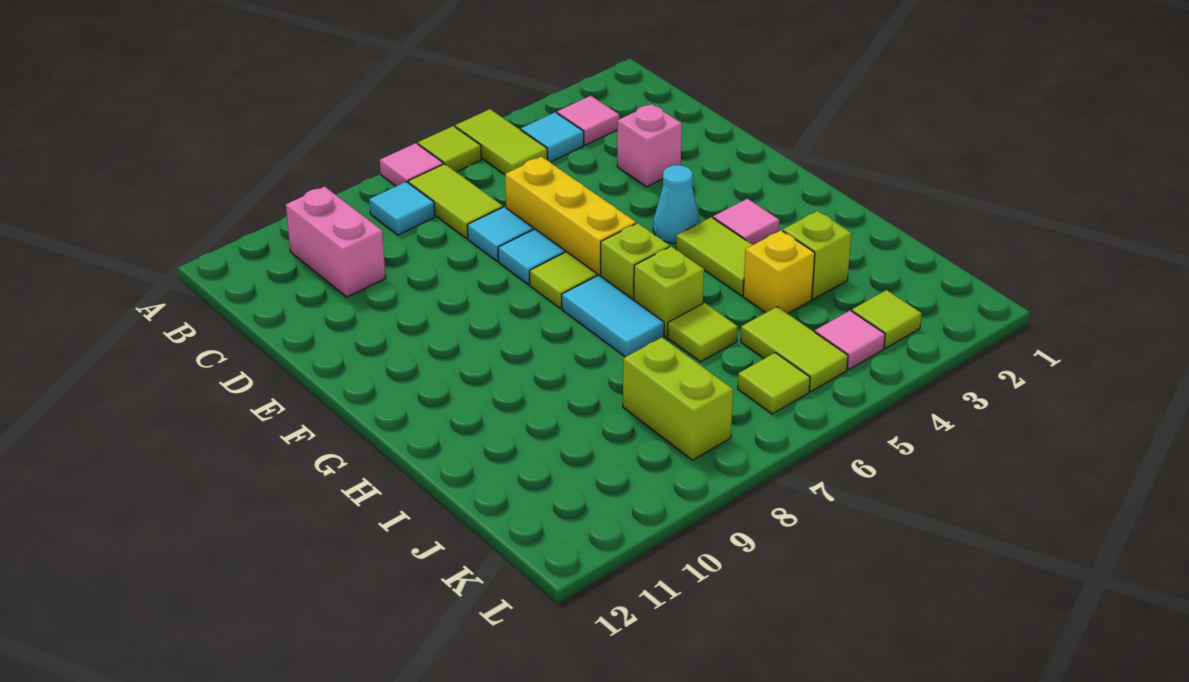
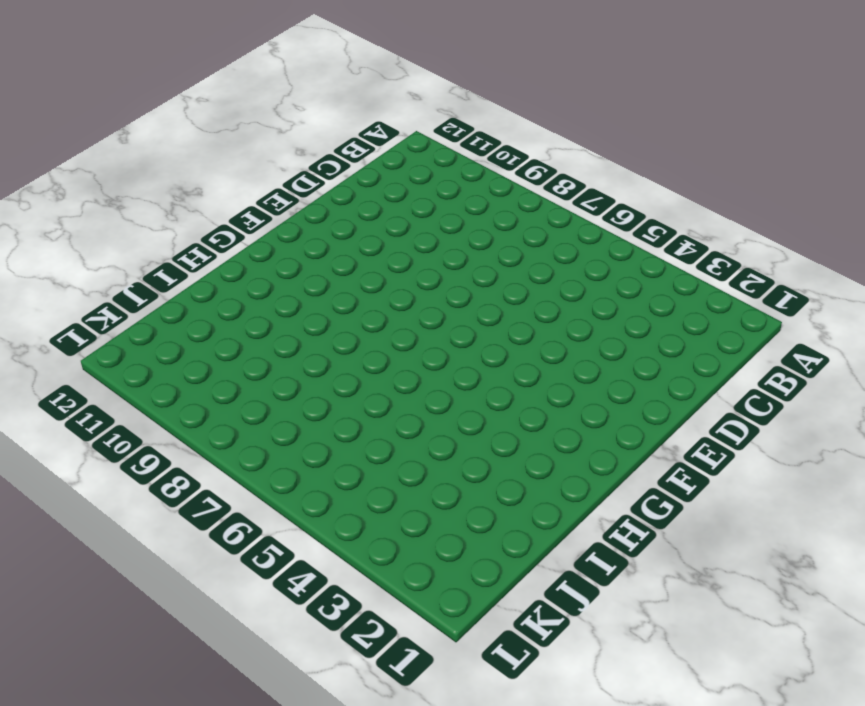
none -> lime tile A5:B5 level 1
none -> lime tile A6 level 1
none -> pink tile A7 level 1

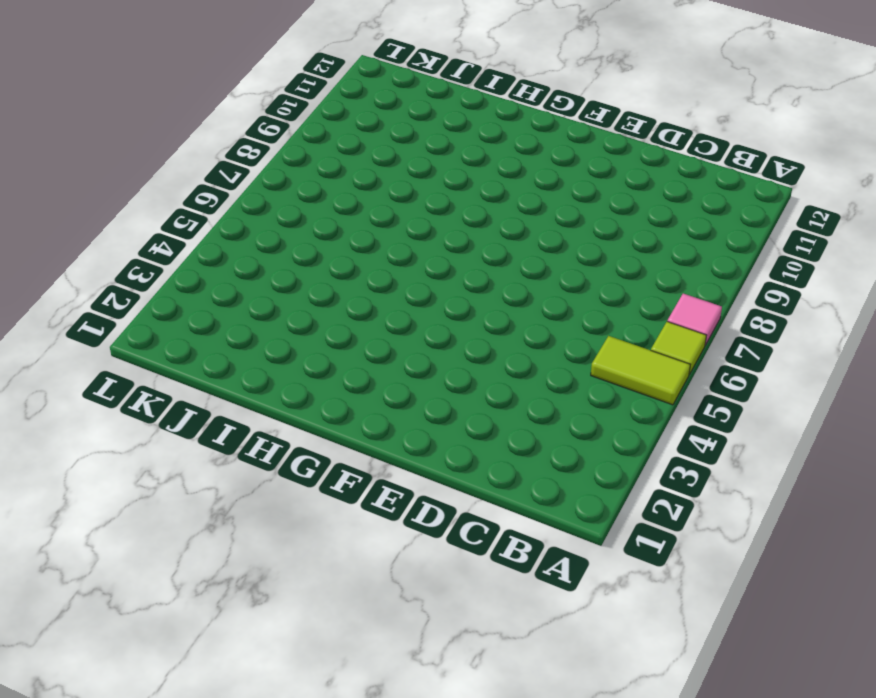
none -> pink tile B3 level 1
none -> cyan tile B4 level 1
none -> lime tile B7:C7 level 1

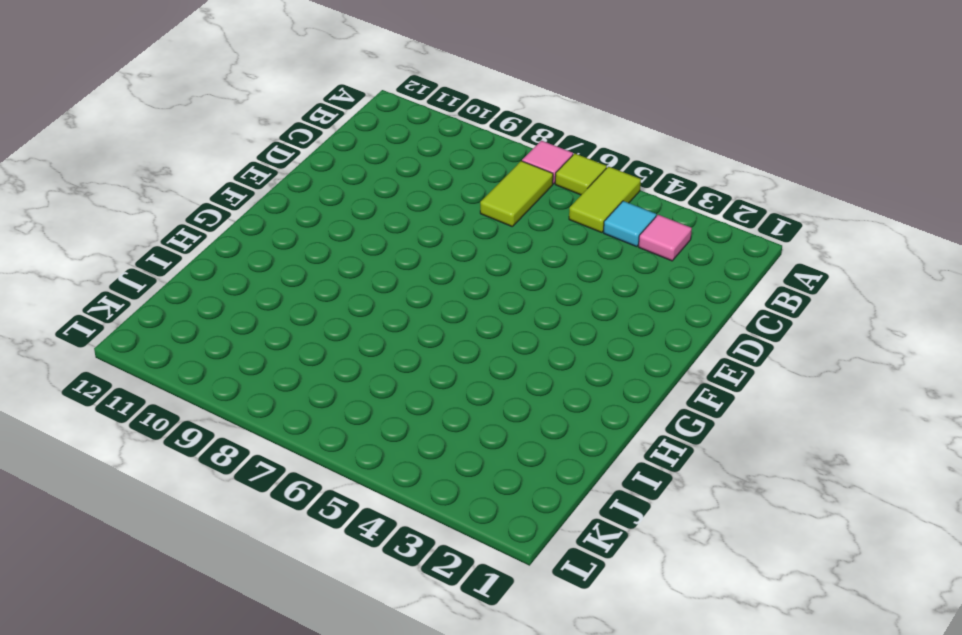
none -> cyan tile B8 level 1
none -> pink brick B10:C10 level 1
none -> pink brick D3 level 1

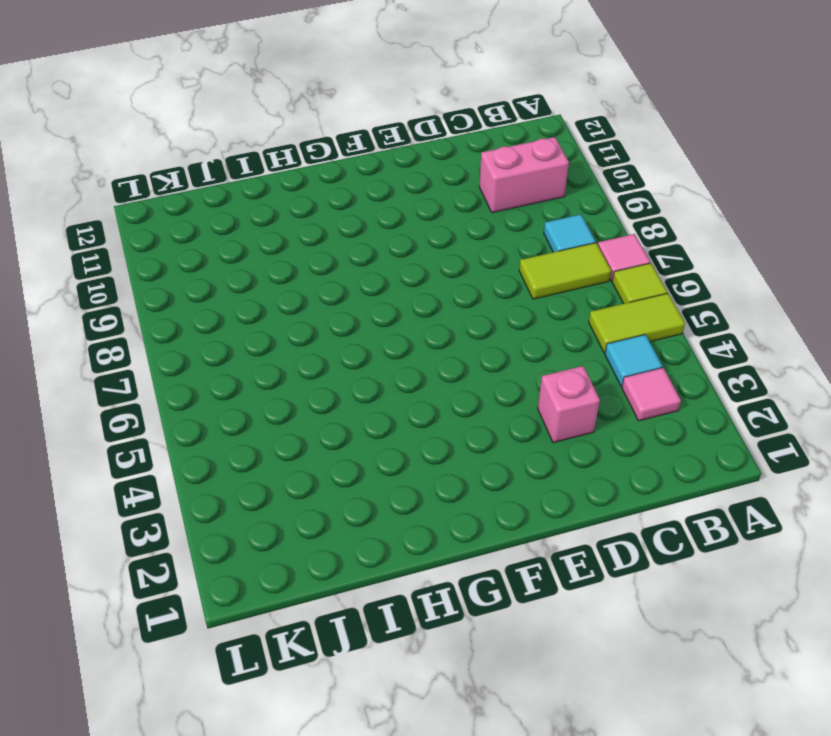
none -> yellow brick D6:F6 level 1
none -> cyan tile D7 level 1
none -> cyan tile E7 level 1

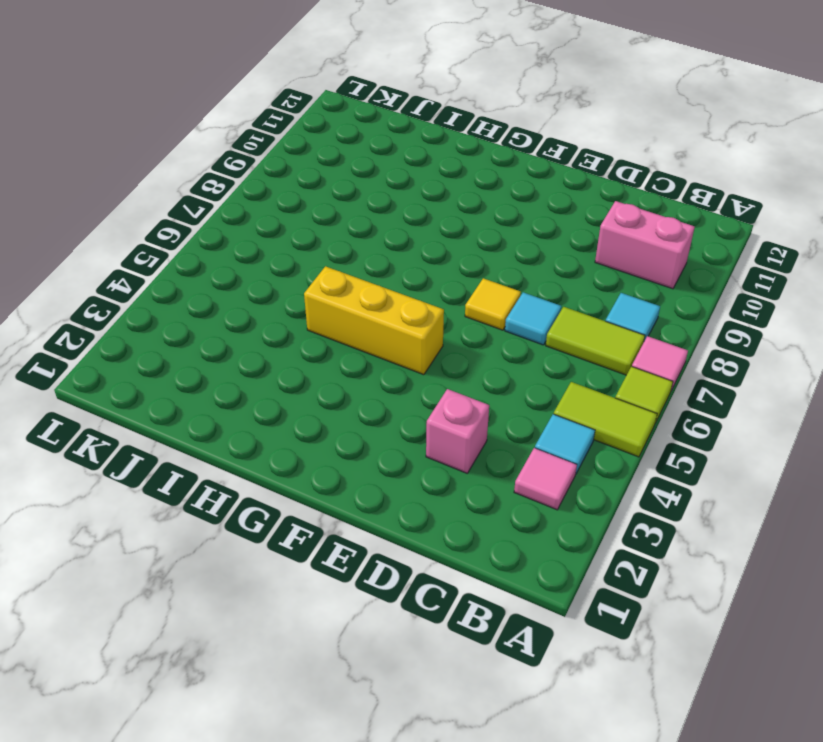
yellow tile E7 level 1 -> cyan tile E7 level 1
yellow brick F5:H5 level 1 -> yellow brick D6:F6 level 1
none -> cyan cone F4 level 1
none -> lime tile F7 level 1
none -> pink tile G3 level 1

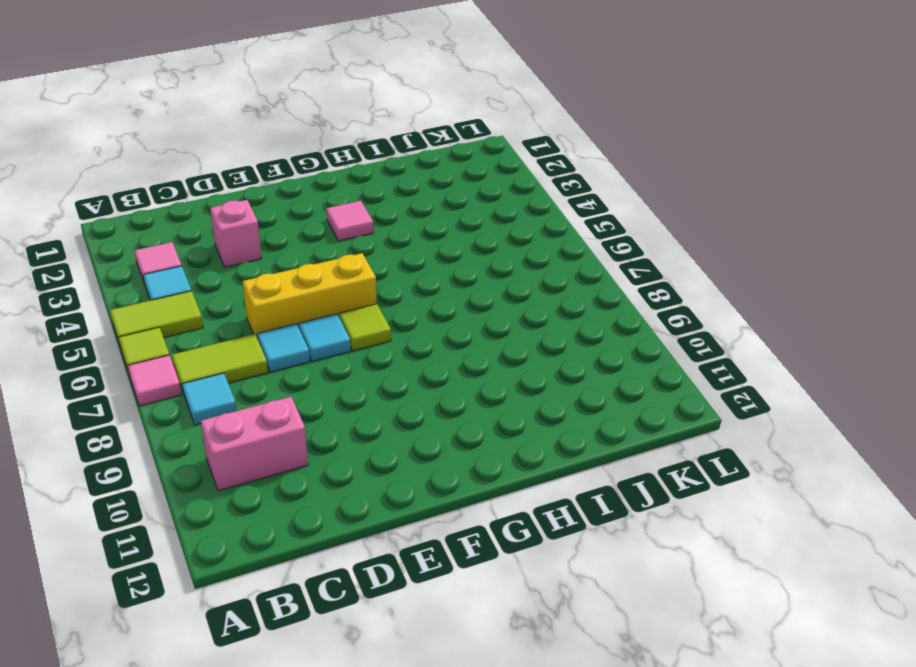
none -> cyan cone F4 level 1
none -> lime tile G4:H4 level 1
none -> lime brick G6 level 1

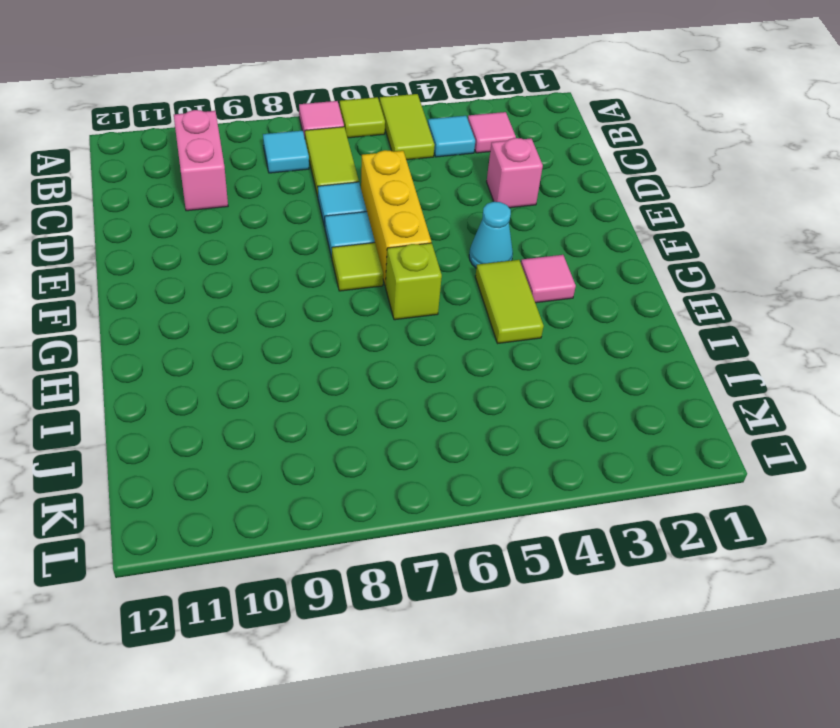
none -> cyan tile G7:H7 level 1
none -> lime brick H6 level 1
none -> lime brick I3 level 1

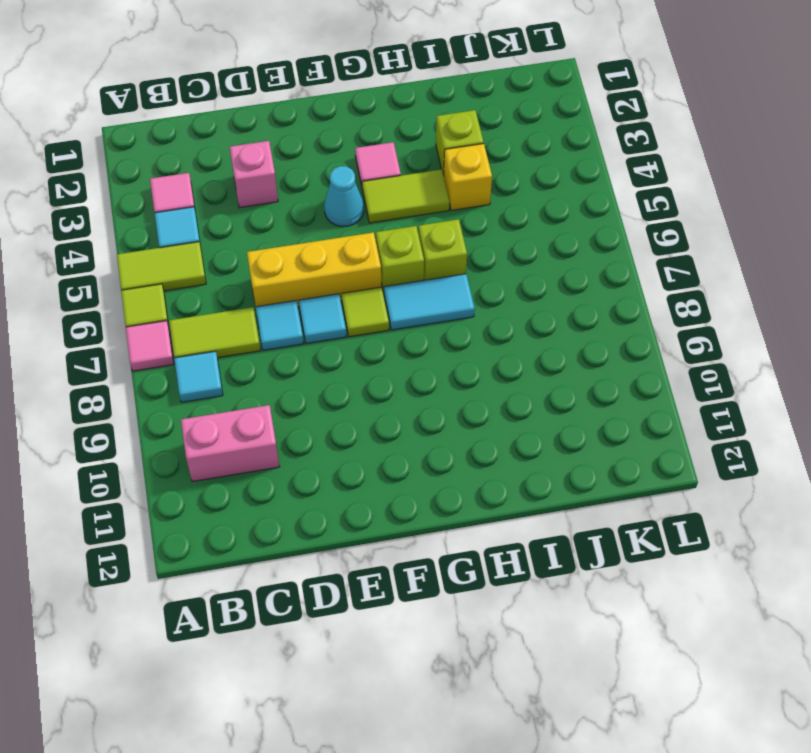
none -> lime tile I6 level 1
none -> lime tile J5:K5 level 1
none -> lime brick J8:K8 level 1

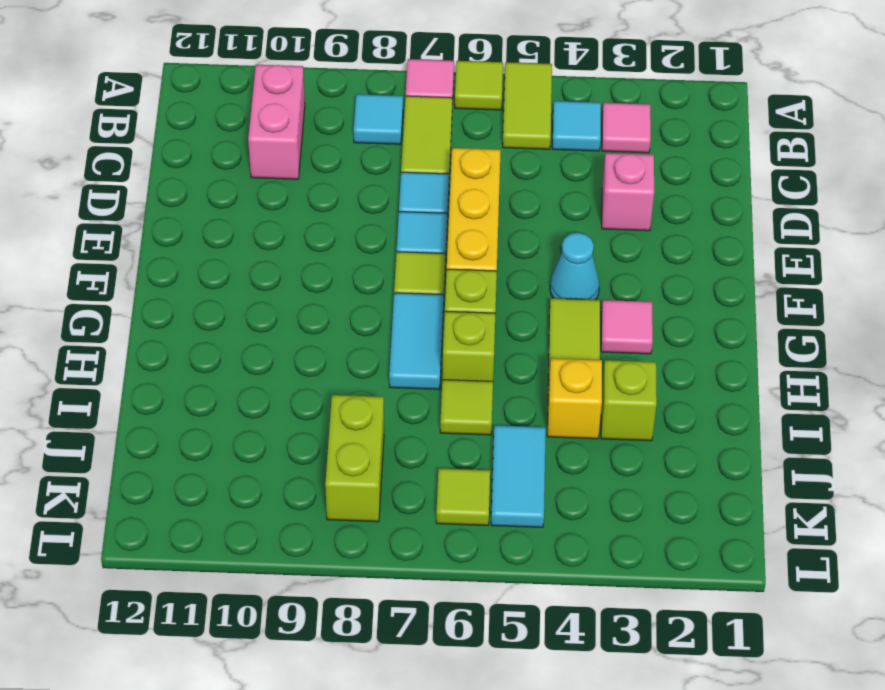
cyan tile J5:K5 level 1 -> lime tile J5:K5 level 1
none -> lime tile K3 level 1
none -> pink tile K4 level 1

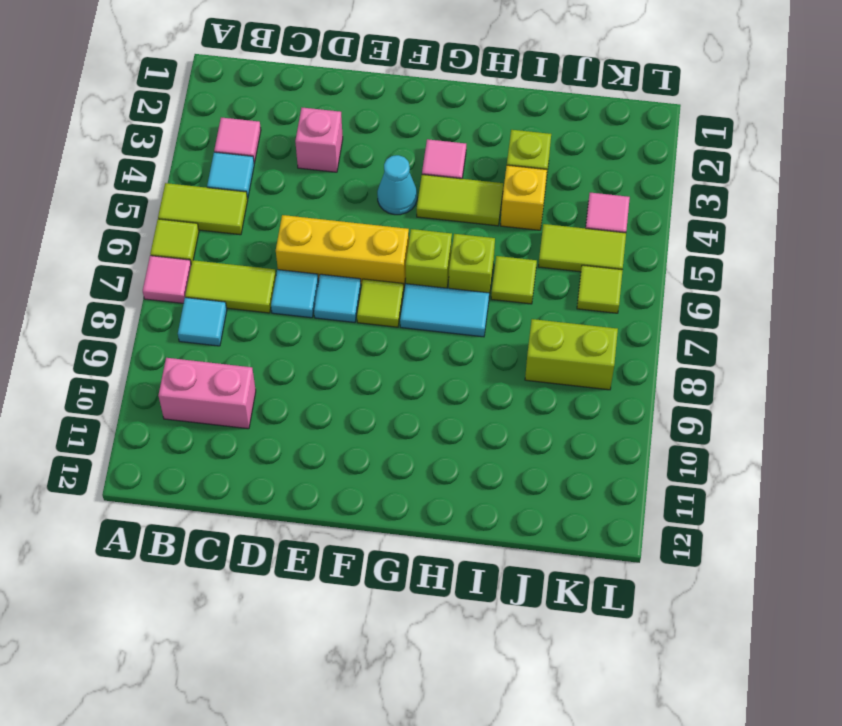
none -> lime tile K3 level 1

